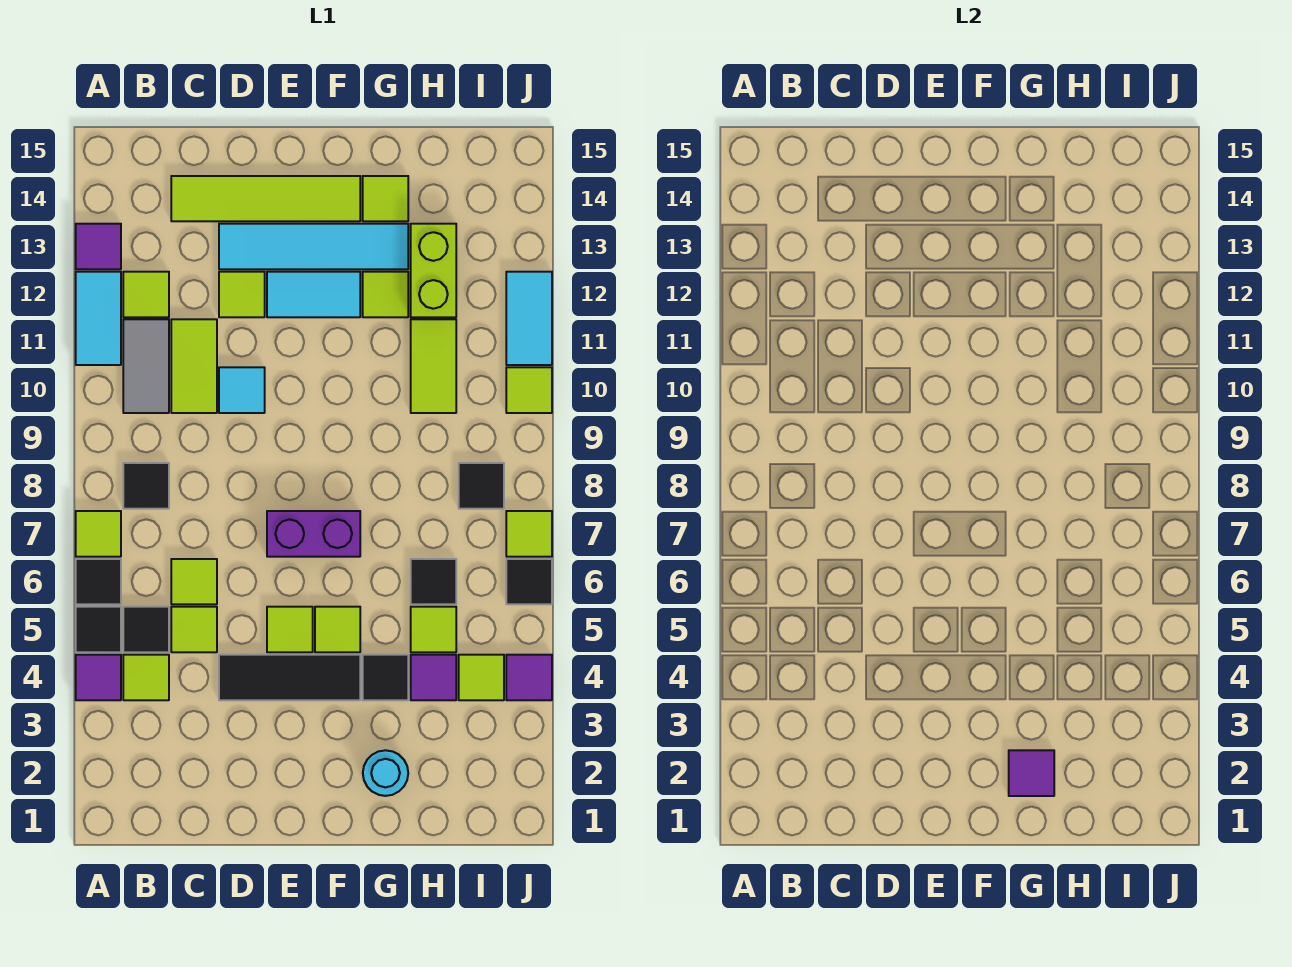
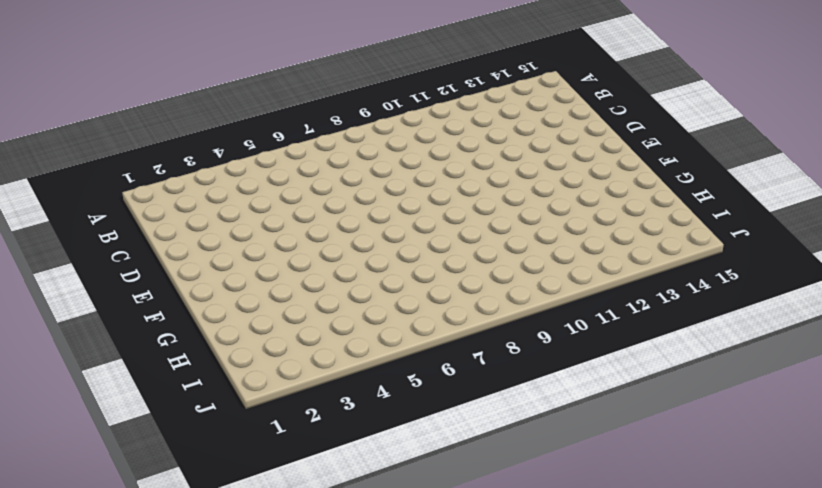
none -> purple tile A4 level 1
none -> black tile A5 level 1
none -> black tile A6 level 1
none -> lime tile A7 level 1

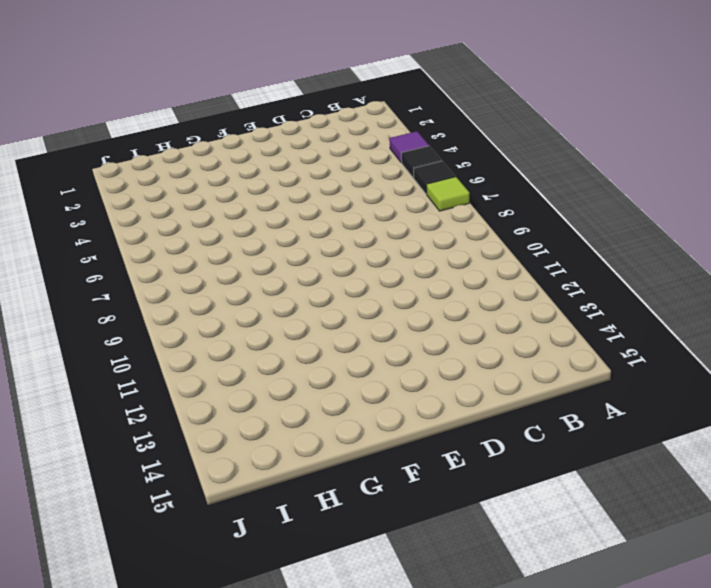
none -> cyan tile A11:A12 level 1
none -> purple tile A13 level 1
none -> lime tile B4 level 1
none -> black tile B5 level 1

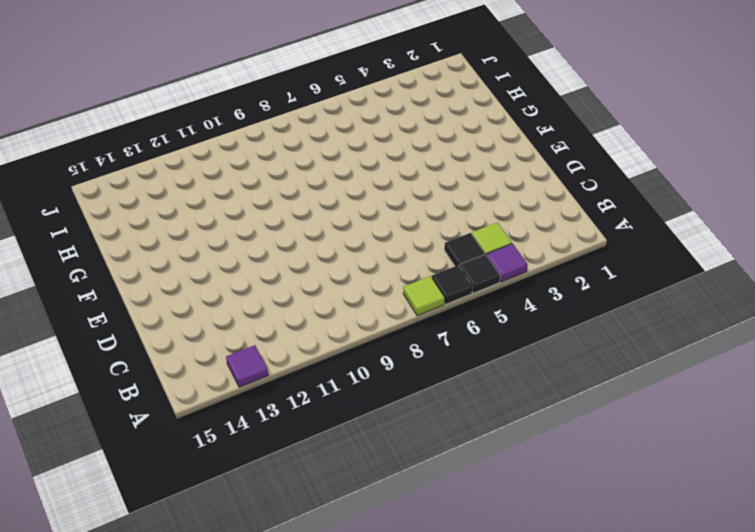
none -> cyan tile A11:A12 level 1
none -> black tile B8 level 1
none -> grey tile B10:B11 level 1
none -> lime tile B12 level 1

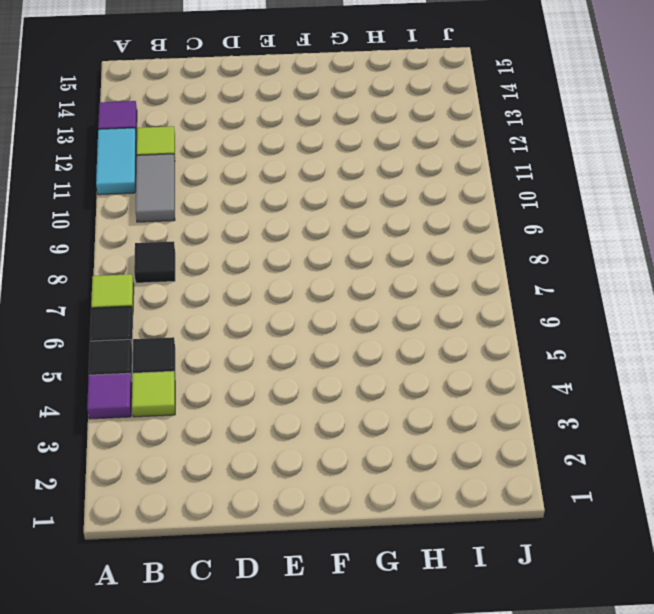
none -> lime tile C5 level 1
none -> lime tile C6 level 1
none -> lime tile C10:C11 level 1
none -> lime tile C14:F14 level 1

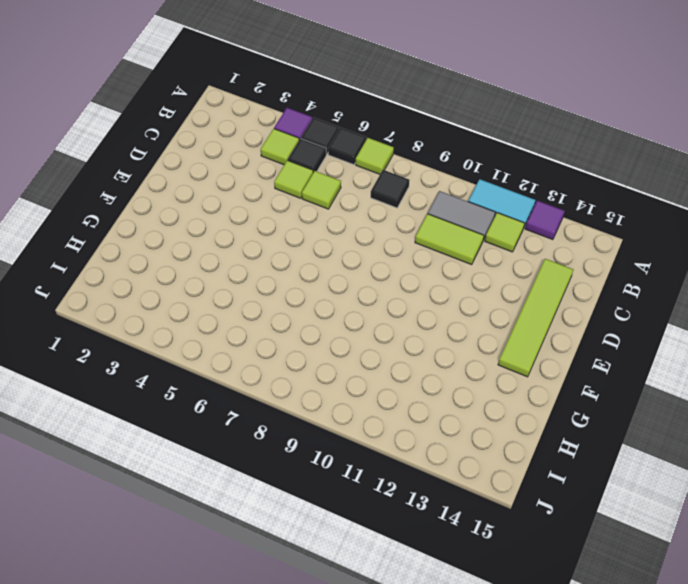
none -> black tile D4:F4 level 1
none -> cyan tile D10 level 1
none -> lime tile D12 level 1
none -> cyan tile D13:G13 level 1

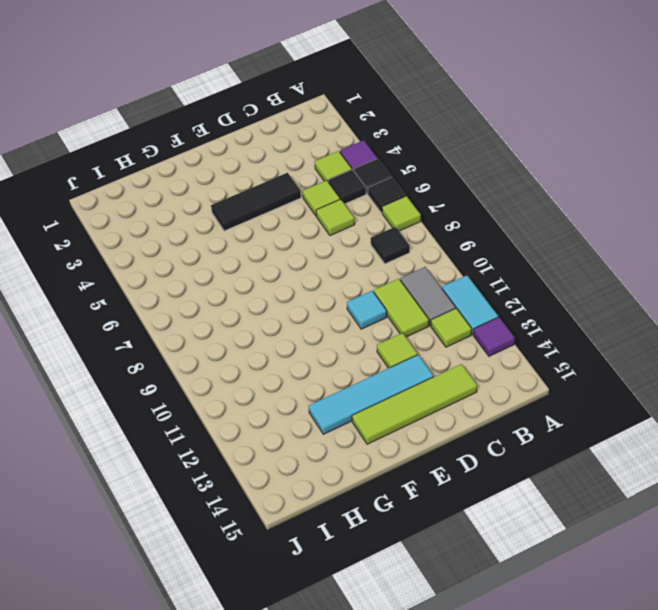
none -> lime tile E5 level 1
none -> purple brick E7:F7 level 1
none -> cyan tile E12:F12 level 1
none -> lime tile F5 level 1

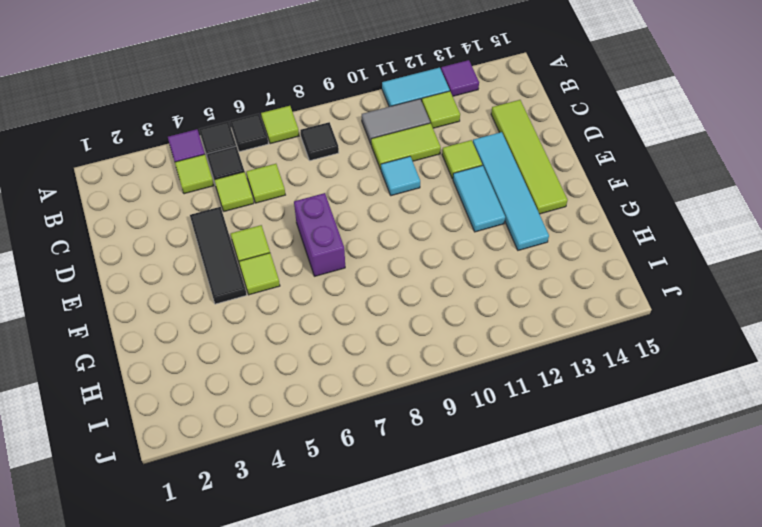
none -> cyan round brick G2 level 1
none -> black tile G4 level 1
none -> lime tile G12 level 1
none -> lime tile G14 level 1

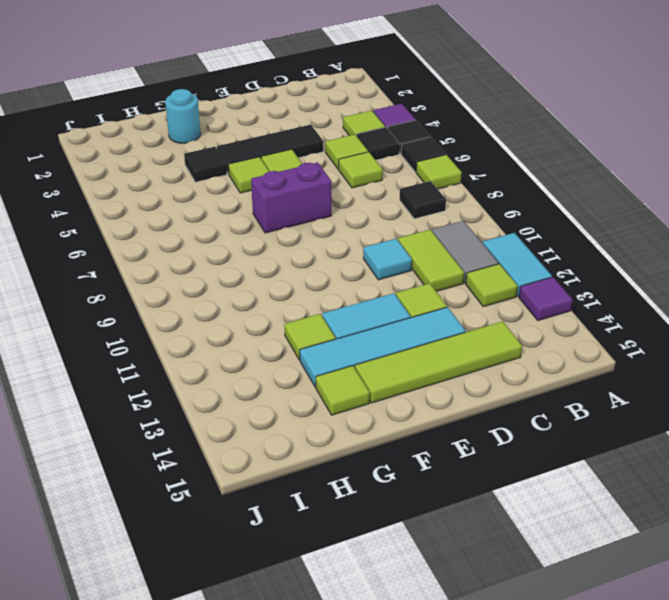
none -> purple tile H4 level 1
none -> lime tile H5 level 1
none -> black tile H6 level 1
none -> lime tile H10:H11 level 1

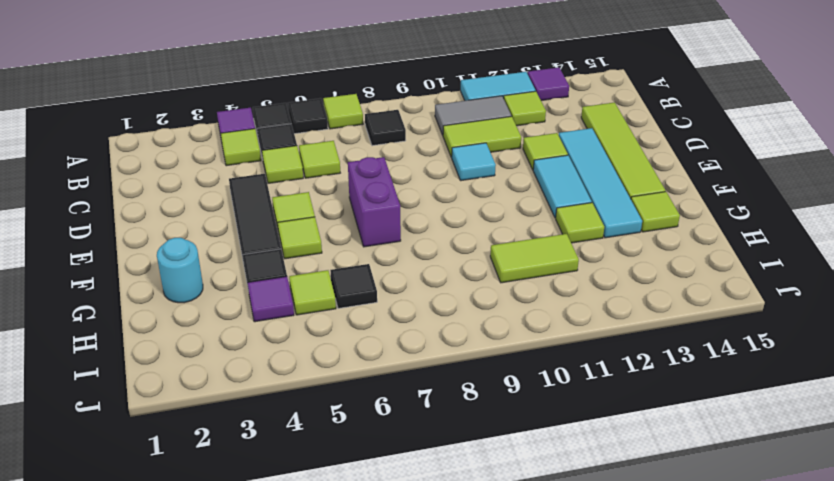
none -> lime brick H12:H13 level 1
none -> lime tile I4 level 1
none -> black tile I8 level 1
none -> purple tile J4 level 1

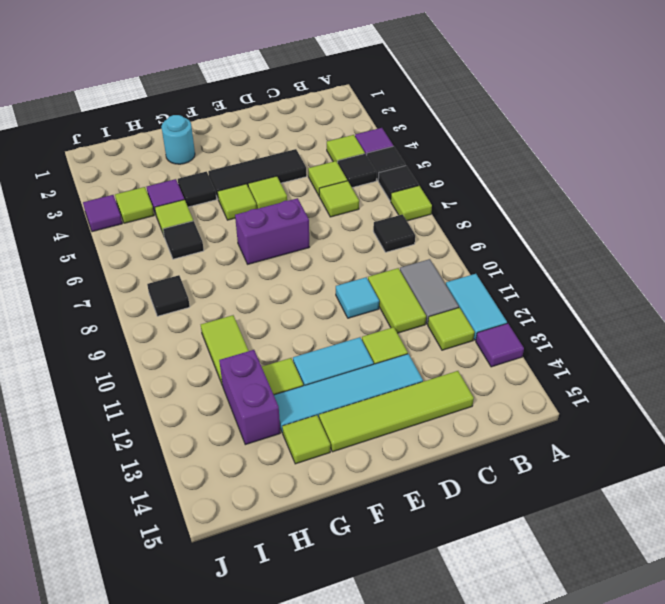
purple brick H12:H13 level 1 -> lime brick H12:H13 level 1
none -> black tile J6 level 1
none -> lime tile J7 level 1
none -> lime tile J10 level 1
none -> cyan tile J11:J12 level 1

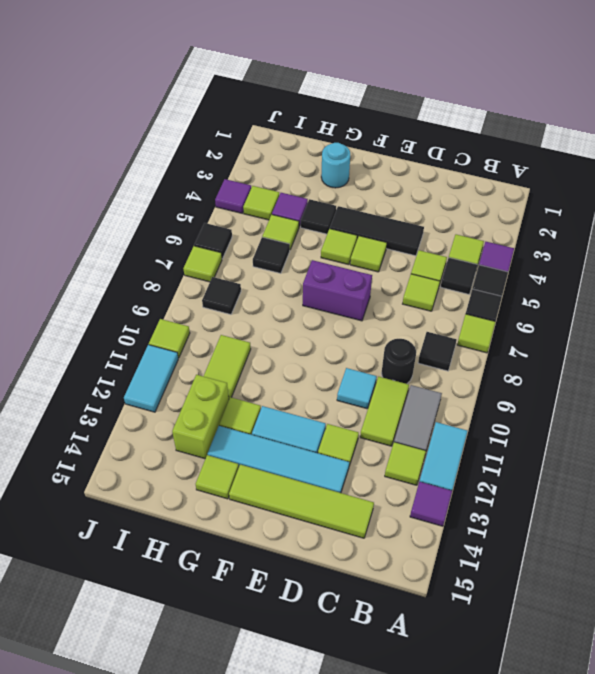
black round brick C9 level 1 -> none
none -> purple tile G2 level 2

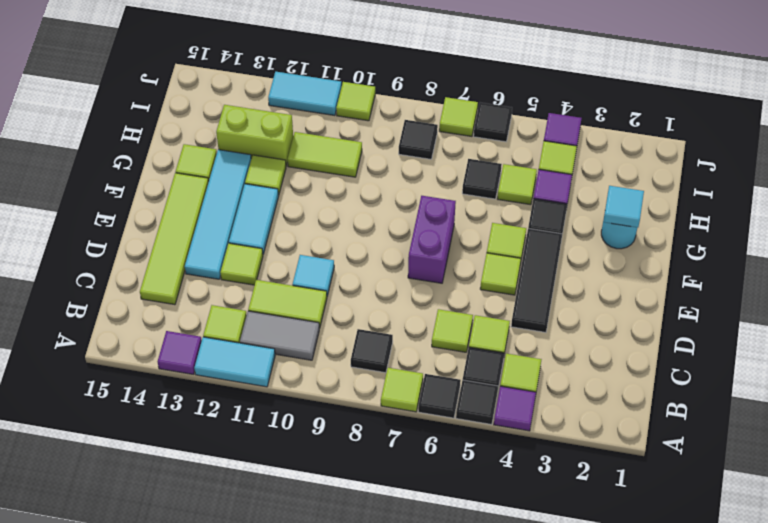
cyan tile G2 level 2 -> purple tile G2 level 2

